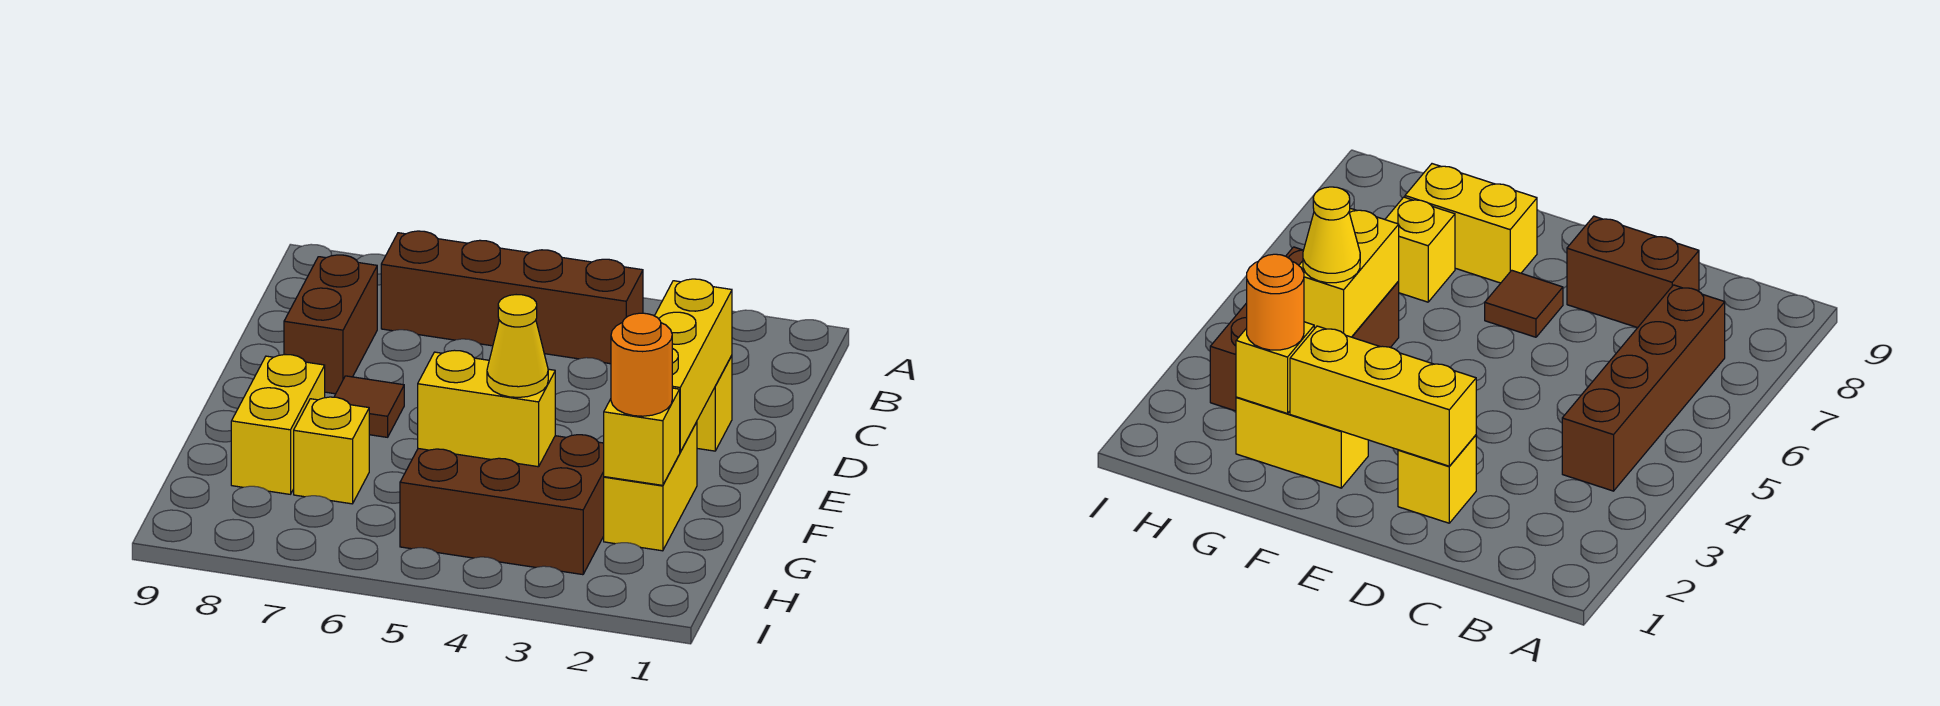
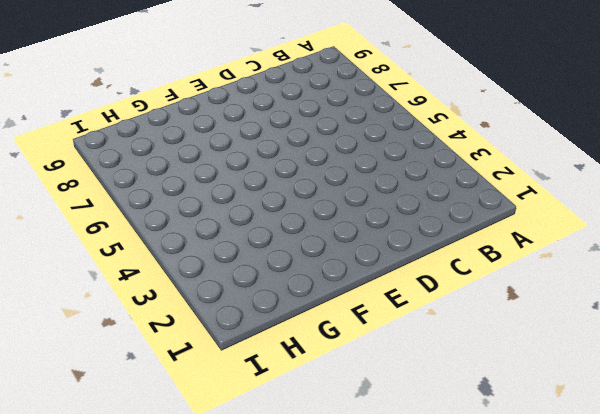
none -> brown brick B4:B7 level 1
none -> brown brick C8:D8 level 1
none -> yellow brick D2 level 1

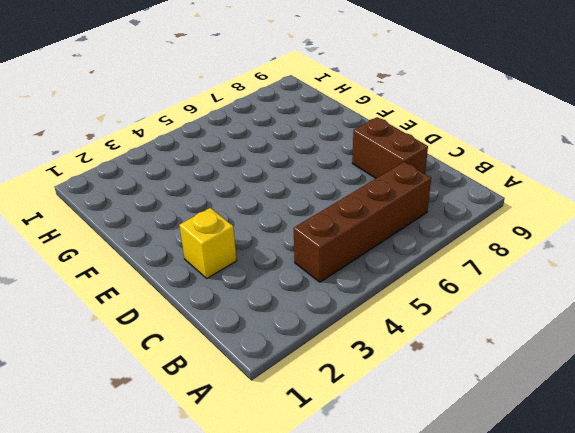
none -> brown tile E7 level 1
none -> yellow brick F2:G2 level 1
none -> yellow brick F8:G8 level 1

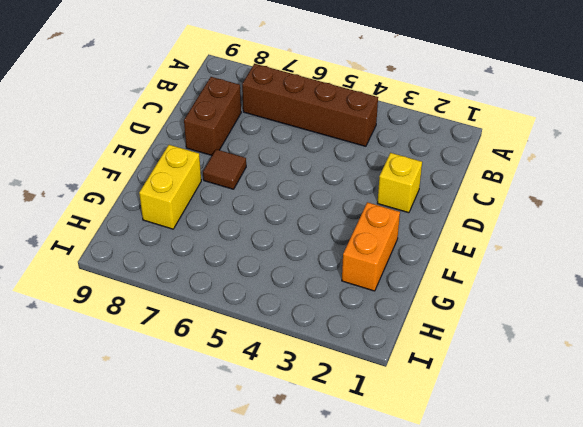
orange brick F2:G2 level 1 -> yellow brick F2:G2 level 1
none -> brown brick G3:H5 level 1
none -> yellow brick G7 level 1
none -> yellow brick D2:F2 level 2

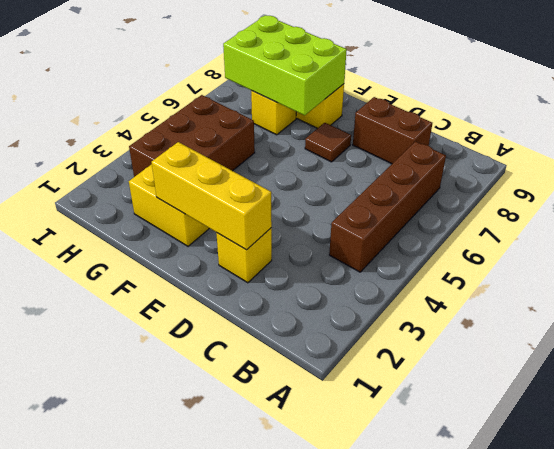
lime brick F7:H8 level 2 -> none
none -> yellow brick G2 level 2
none -> yellow brick G4:G5 level 2
none -> orange round brick G2 level 3

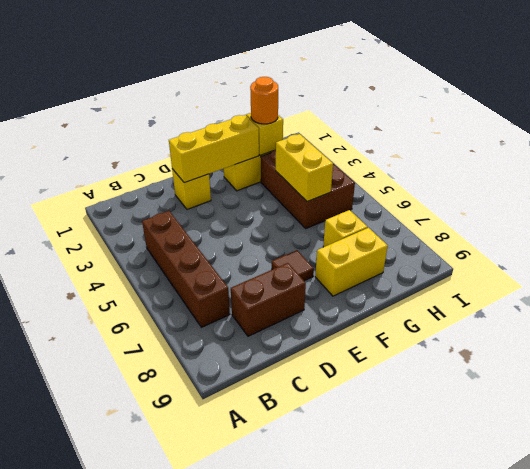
none -> yellow cone G4 level 3

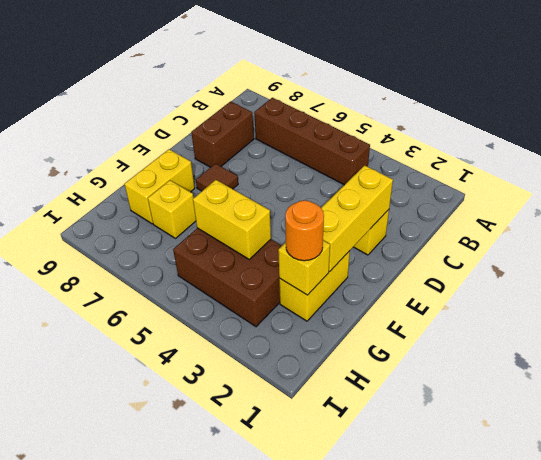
none -> yellow cone G4 level 3

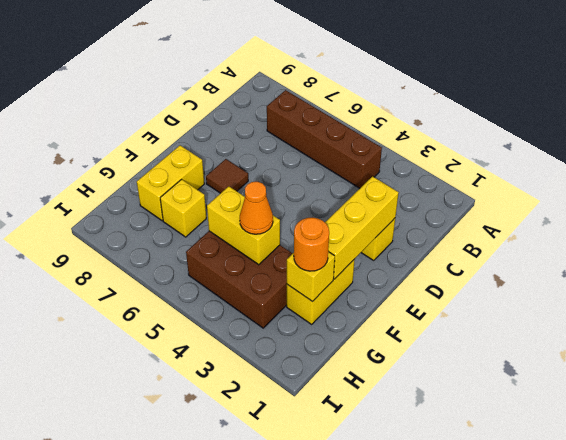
orange cone G4 level 3 -> yellow cone G4 level 3
none -> brown brick C8:D8 level 1

